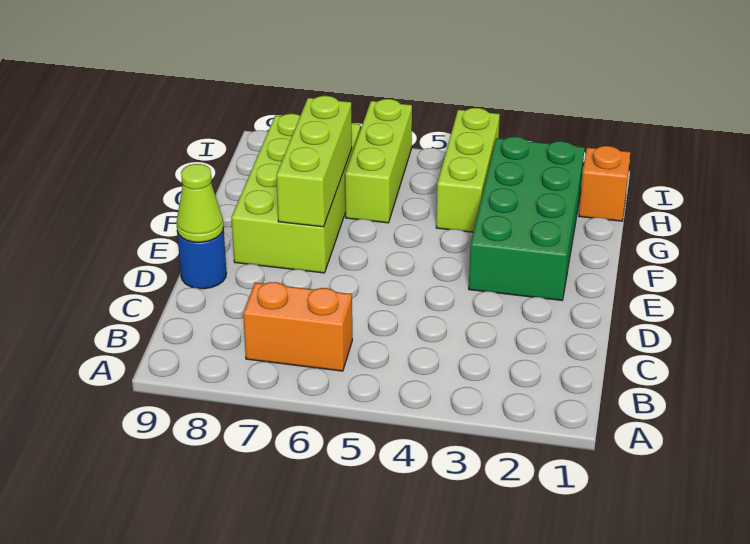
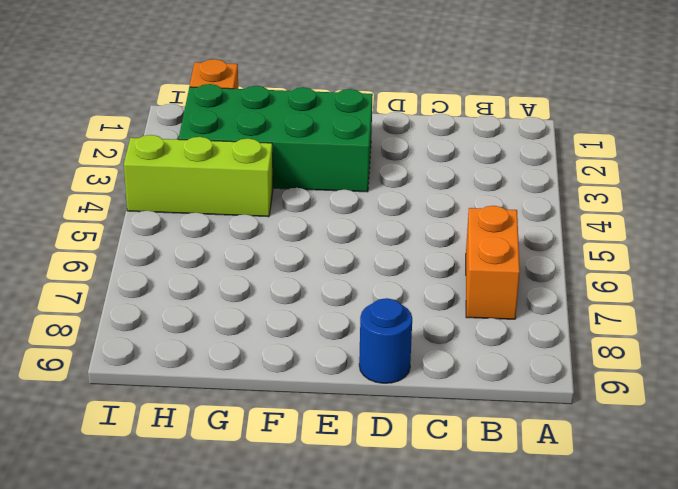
none -> lime brick E7:H8 level 1
none -> lime brick G6:I6 level 1

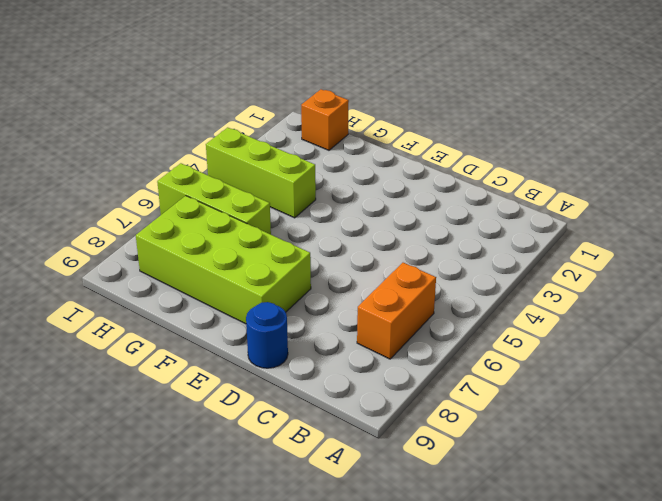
none -> green brick E2:H3 level 1
none -> lime cone D9 level 2

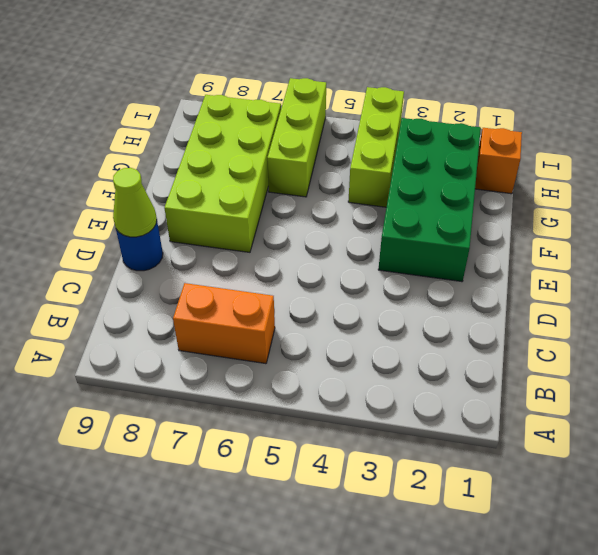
none -> lime brick E7:G7 level 2

